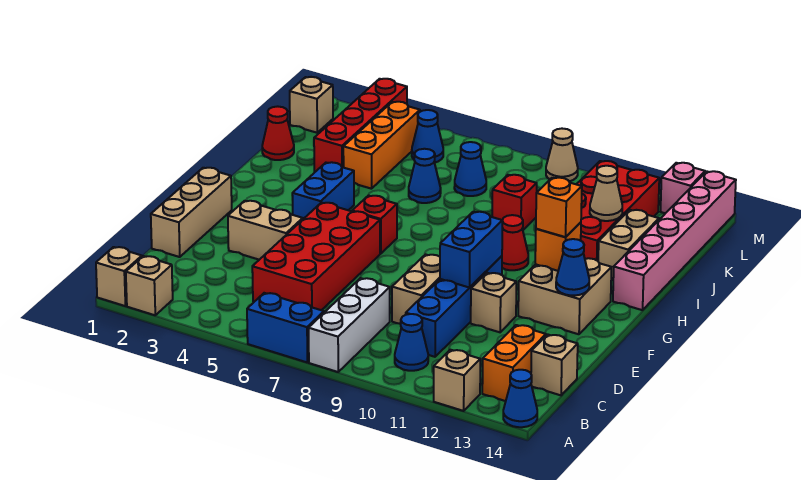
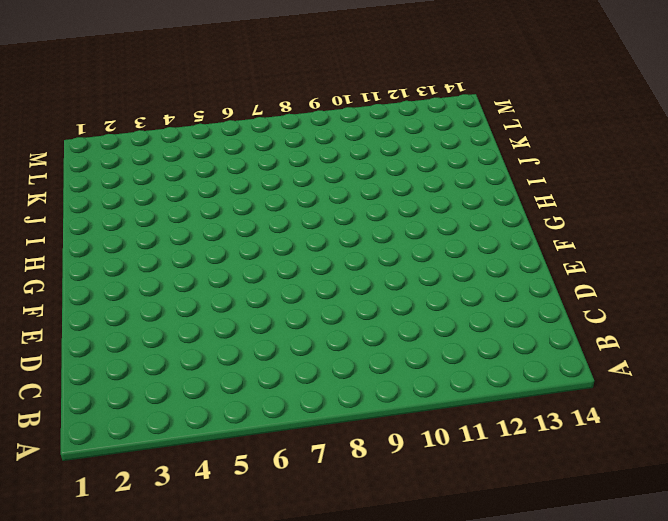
none -> tan brick A1 level 1
none -> tan brick A2 level 1
none -> blue brick A6:A7 level 1
none -> white brick A8:C8 level 1

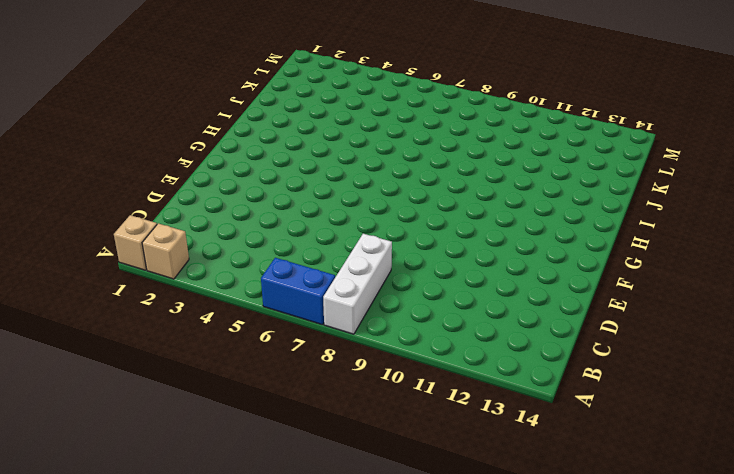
none -> tan brick A12 level 1
none -> blue cone A14 level 1
none -> blue cone B10 level 1
none -> orange brick B13:C13 level 1

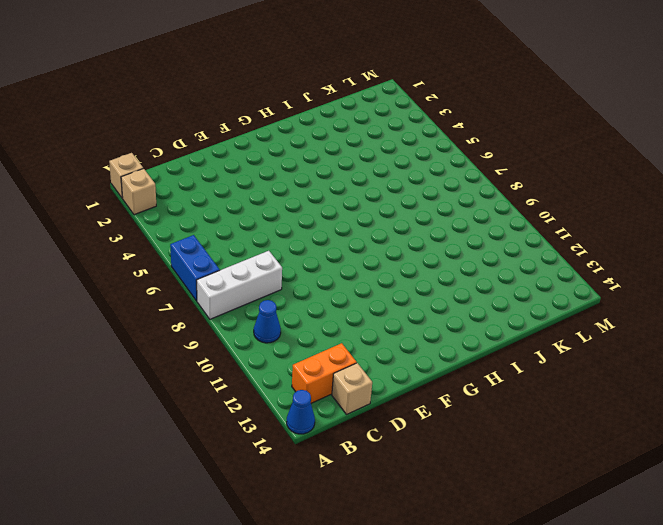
none -> tan brick A12 level 1
none -> red brick C5:F6 level 1
none -> blue brick C10:F10 level 1
none -> tan brick D1:F1 level 1

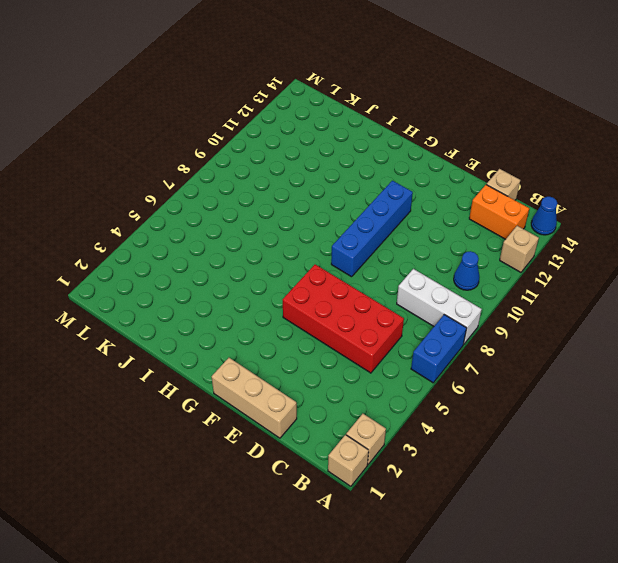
blue brick F8:F11 level 1 -> blue brick C10:F10 level 1
none -> tan brick D9:E9 level 1
none -> tan brick E3:E4 level 1
none -> tan brick E11 level 1
none -> tan brick F12:G13 level 1

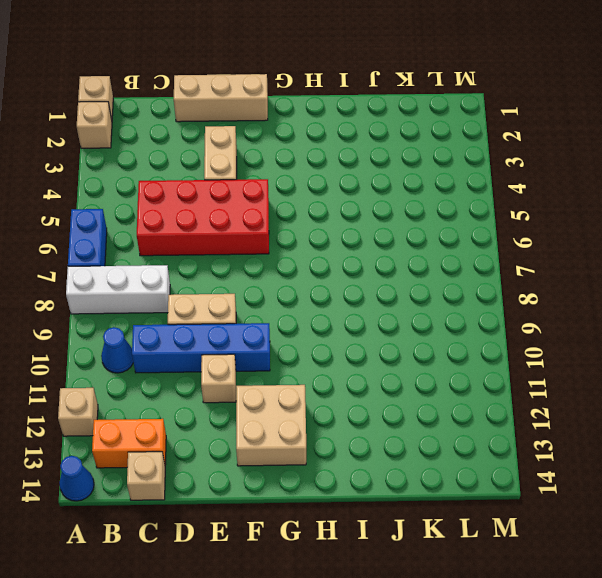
none -> blue brick G4:H4 level 1
none -> red brick G6 level 1
none -> red cone H10 level 1
none -> pink brick H14:M14 level 1

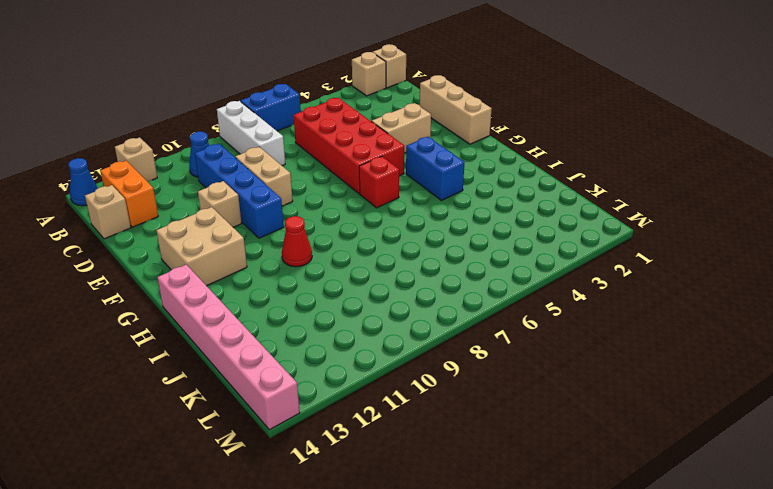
none -> red brick I11:L12 level 1
none -> tan brick I13:J13 level 1
none -> red cone J1 level 1
none -> red brick J3:M3 level 1

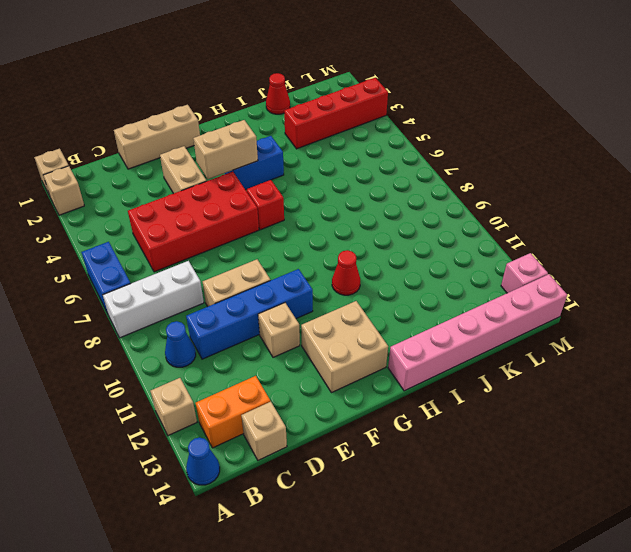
tan brick F4:G4 level 2 -> tan brick I13:J13 level 1
none -> red brick I11:L12 level 1
none -> orange brick J4:L4 level 1
none -> blue cone J6 level 1
none -> red brick J9 level 1

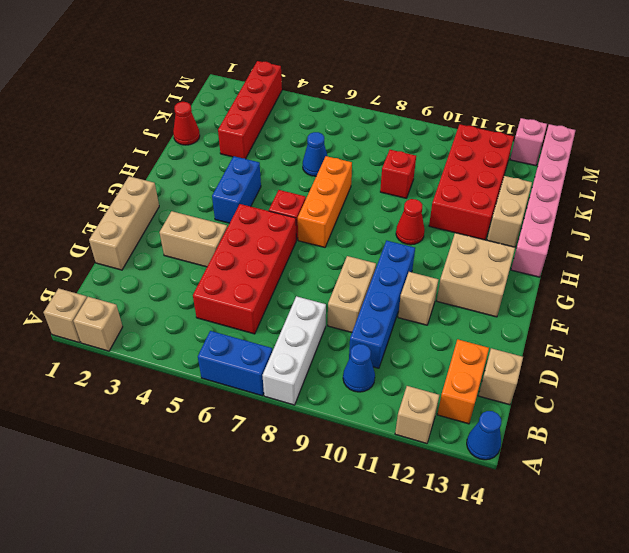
orange brick G7:I7 level 1 -> orange brick J4:L4 level 1
none -> blue cone K7 level 1
none -> tan brick L1 level 1
none -> blue cone L5 level 1
none -> tan cone M9 level 1

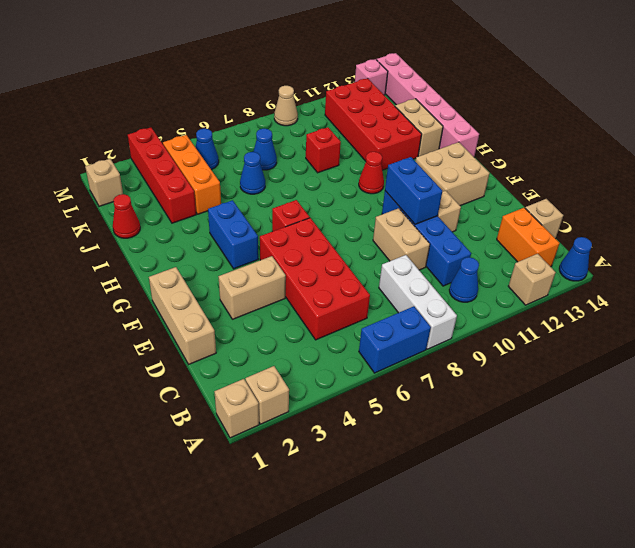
none -> blue cone F13 level 2
none -> orange brick G12 level 2
none -> tan cone J12 level 2
none -> orange brick G12 level 3

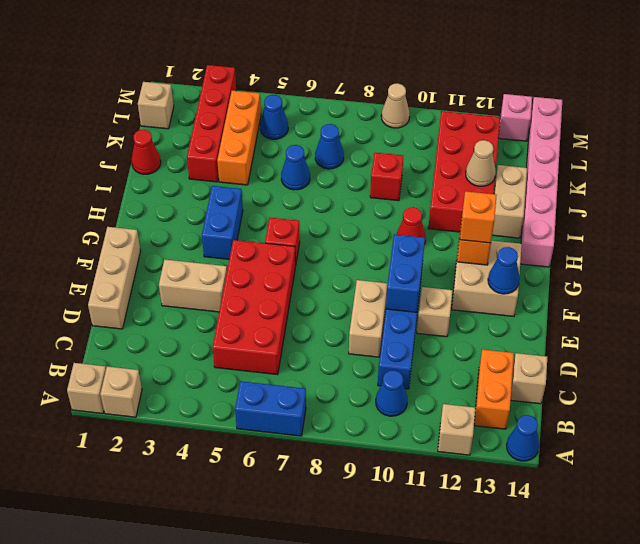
none -> white brick A8:C8 level 1

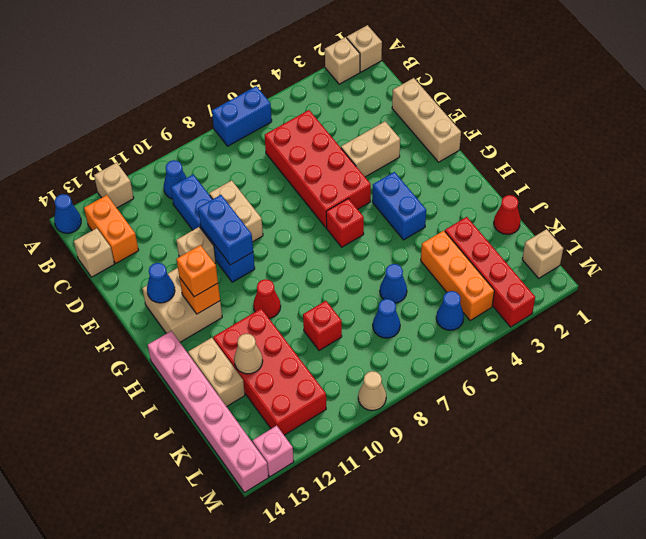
none -> white brick A8:C8 level 1

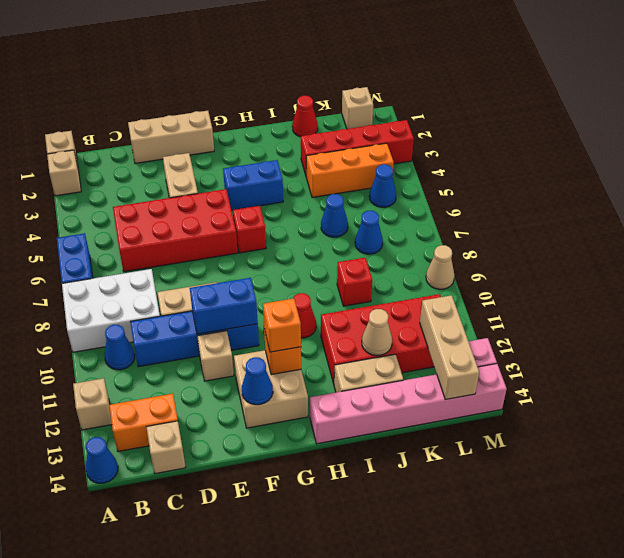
white brick A8:C9 level 1 -> white brick A8:C8 level 1
tan brick L12:L14 level 2 -> none

